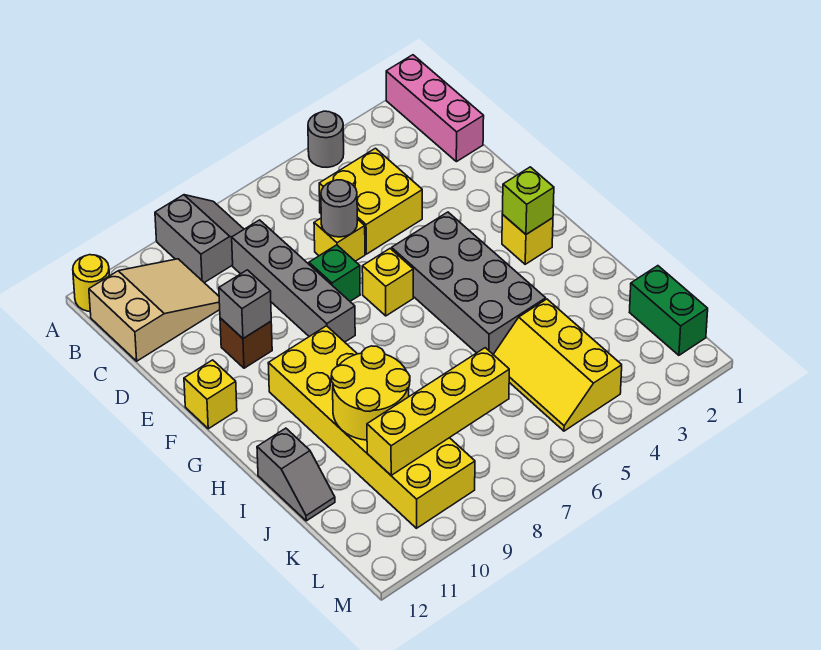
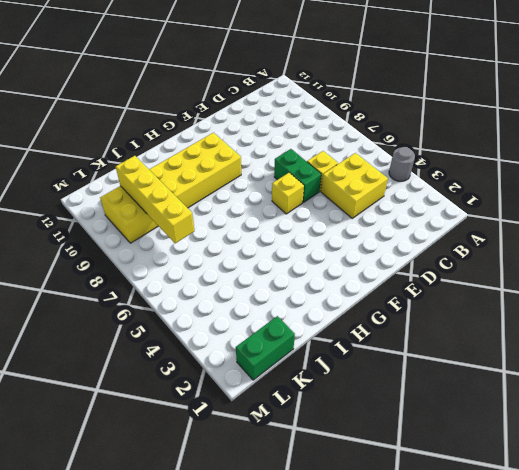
green brick E6:E7 level 1 -> green brick E7 level 1
none -> pink brick A1:C1 level 1
none -> grey slope A8:B9 level 1 top 9
none -> yellow round brick A12 level 1

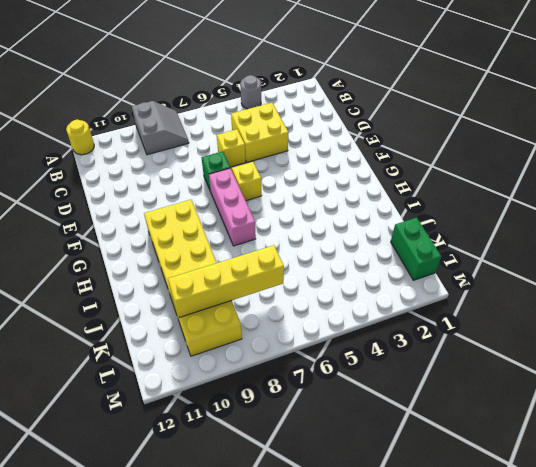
pink brick F7:H7 level 1 -> pink brick A1:C1 level 1
none -> tan slope B10:C12 level 1 top 12
none -> grey brick C8:F8 level 1
none -> brown brick E10 level 1

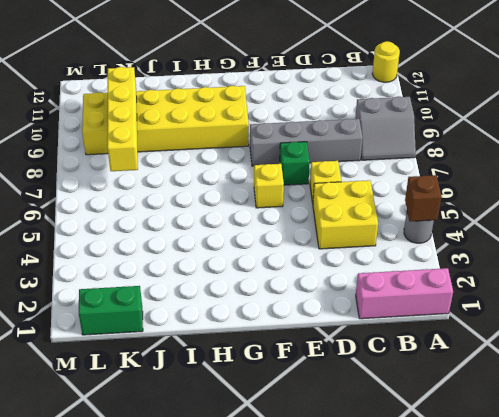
brown brick A4 level 2 -> brown brick E10 level 1
none -> tan slope B10:C12 level 1 top 12
none -> grey brick F4:I5 level 1
none -> yellow brick F12 level 1

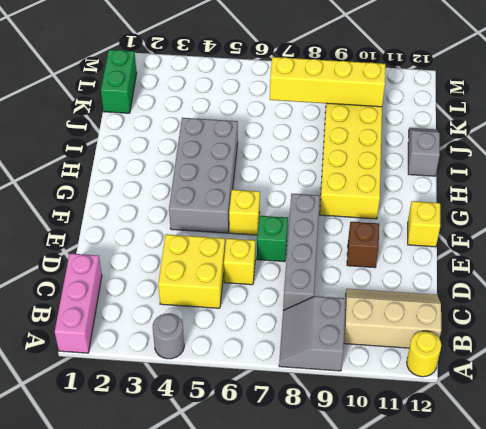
tan slope B10:C12 level 1 top B -> tan slope B10:C12 level 1 top 12
none -> yellow brick G2 level 1
none -> yellow slope J4:L5 level 1 top 4
none -> grey round brick D6 level 2

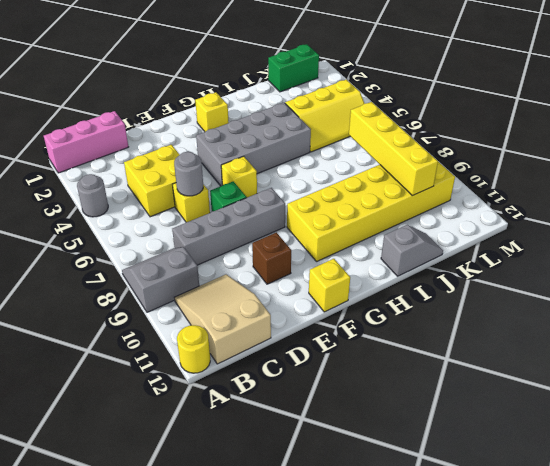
none -> grey brick E10 level 2
none -> lime brick G2 level 2
none -> yellow round brick I9:J10 level 2

